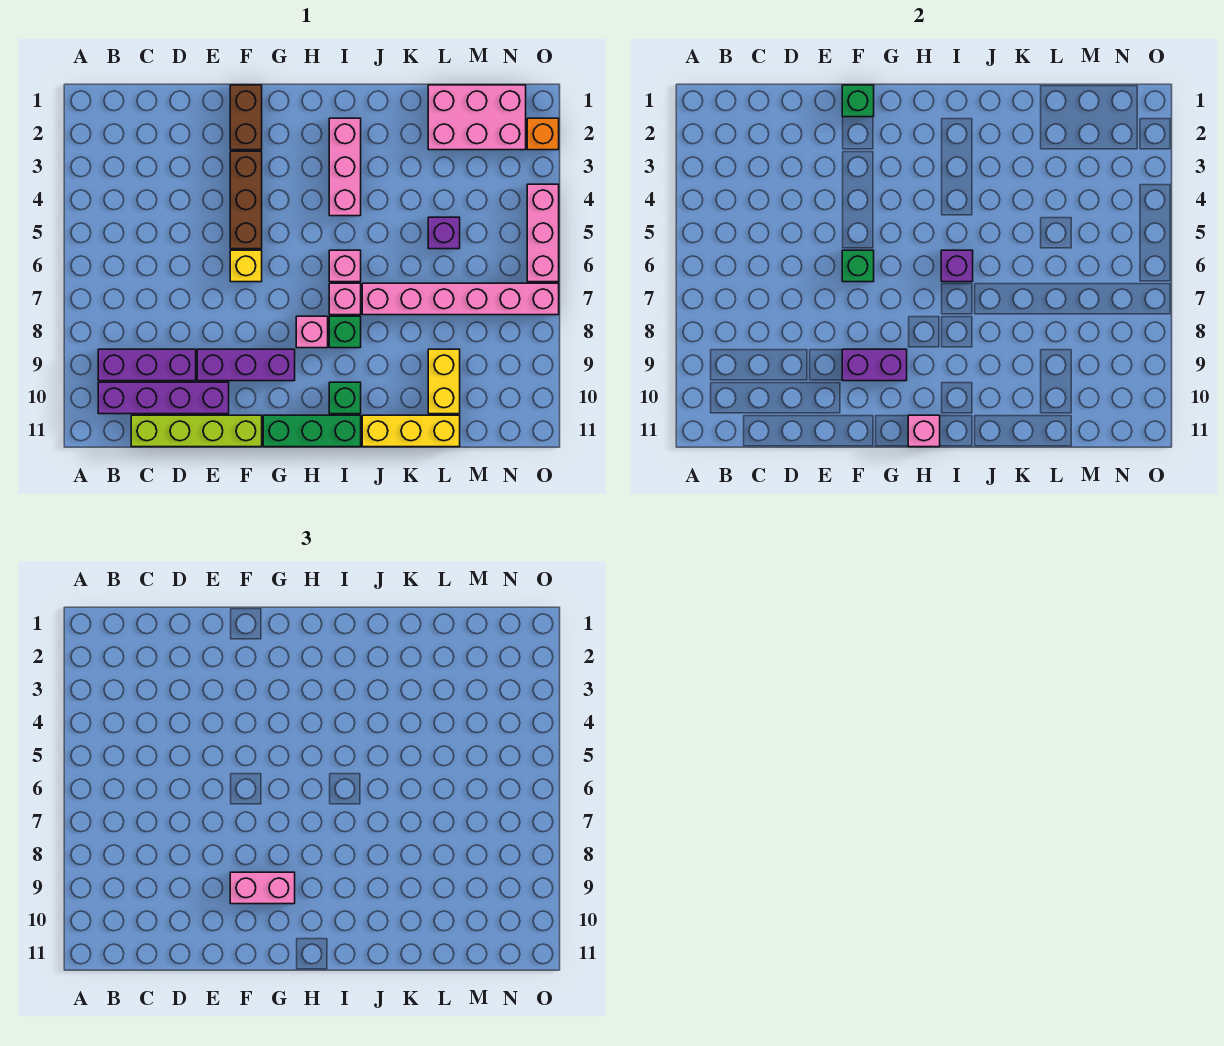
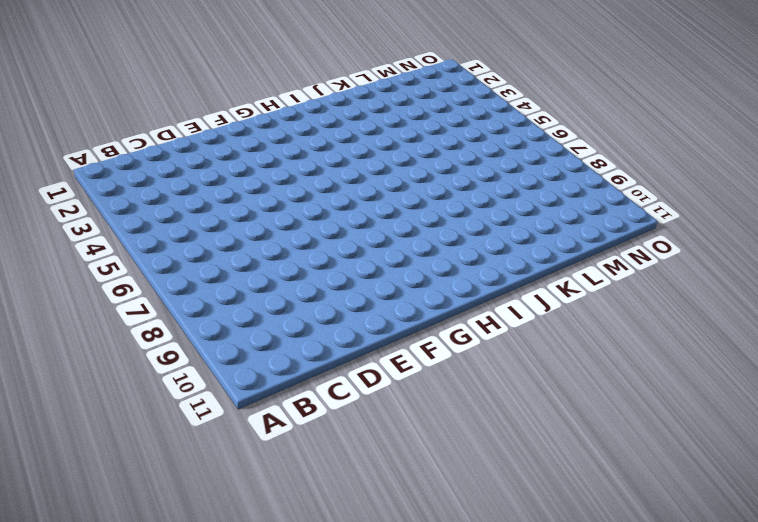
none -> purple brick B9:D9 level 1
none -> purple brick B10:E10 level 1
none -> lime brick C11:F11 level 1

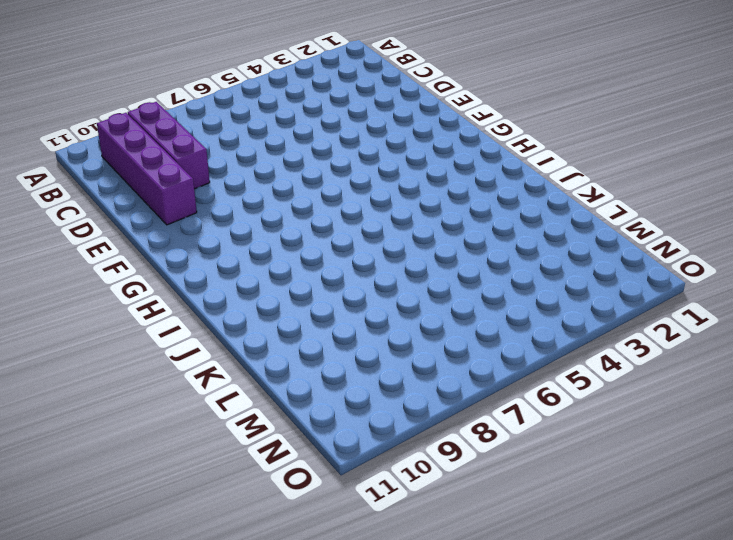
none -> lime brick C11:F11 level 1
none -> purple brick E9:G9 level 1
none -> brown brick F1:F2 level 1

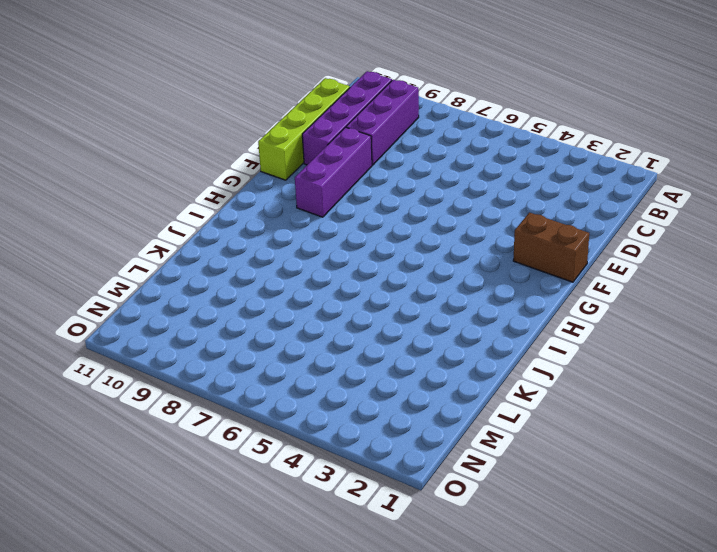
none -> brown brick F3:F5 level 1
none -> yellow brick F6 level 1
none -> green brick G11:I11 level 1

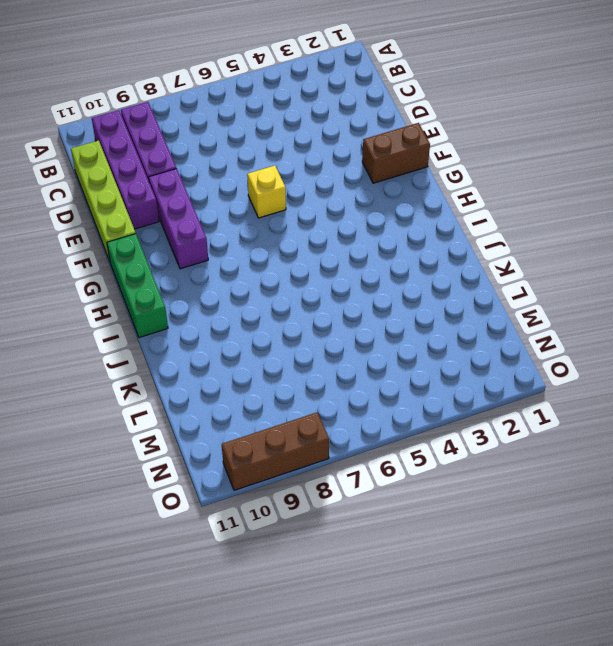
brown brick O8:O10 level 1 -> brown brick F3:F5 level 1
none -> pink brick H8 level 1
none -> pink brick I2:I4 level 1
none -> pink brick I6 level 1

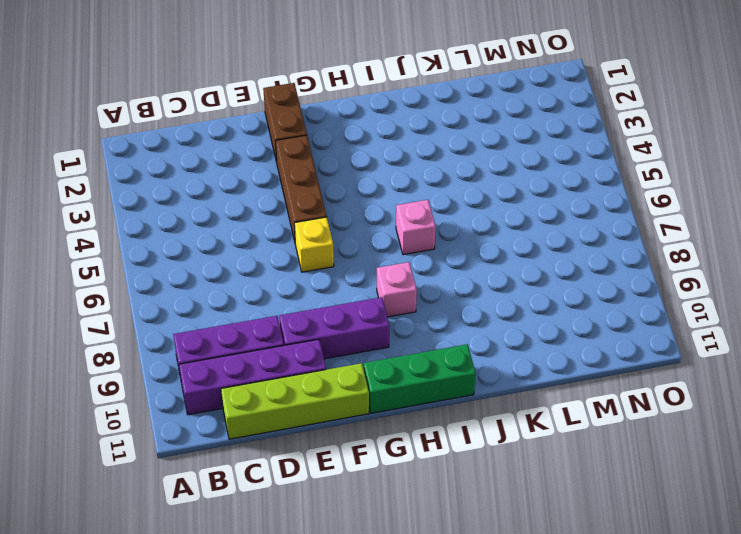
none -> pink brick I2:I4 level 1
none -> pink brick I7 level 1
none -> green brick I8 level 1

